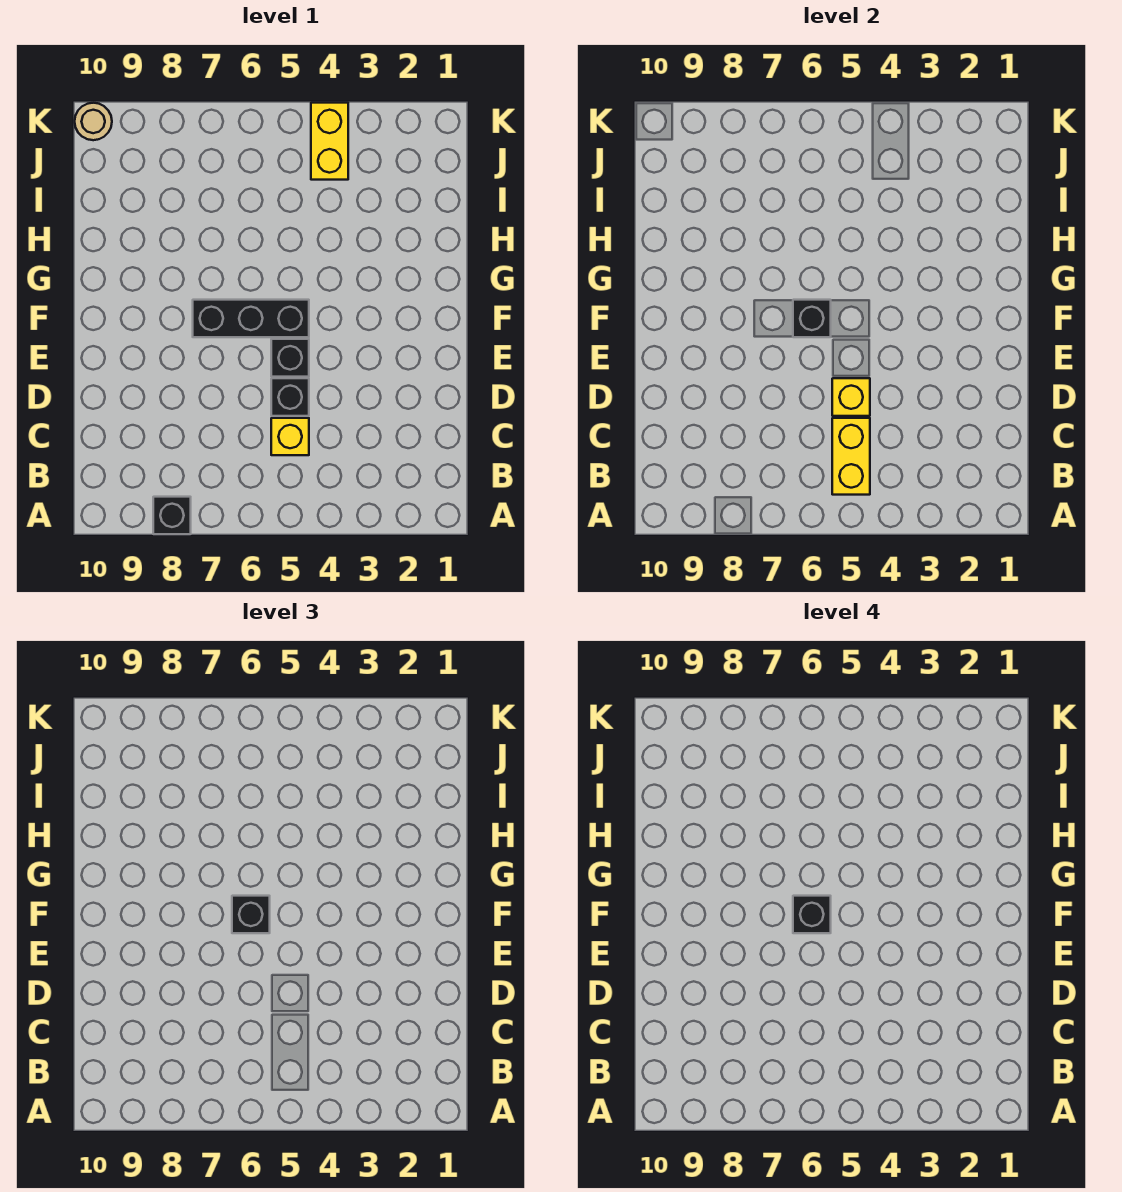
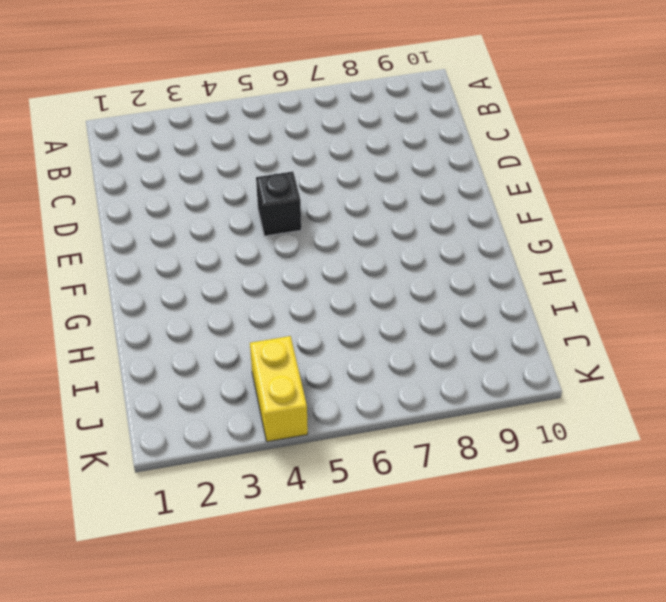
none -> black brick A8 level 1
none -> yellow brick C5 level 1
none -> black brick D5 level 1

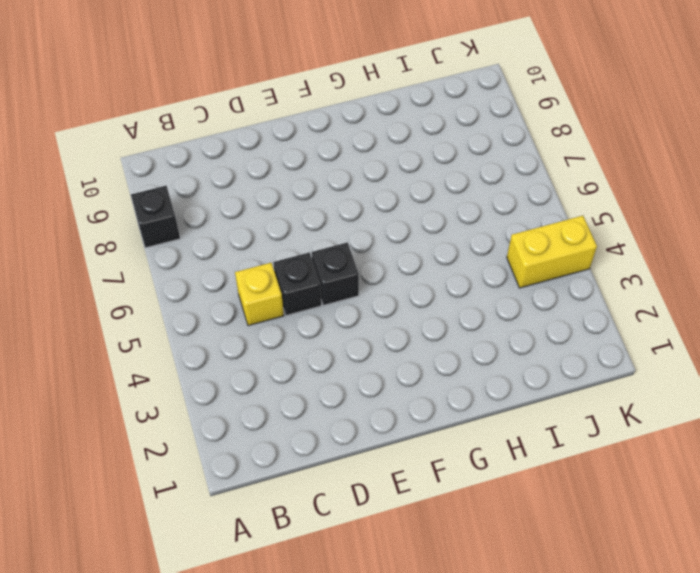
none -> black brick F5:F7 level 1
none -> tan round brick K10 level 1
none -> yellow brick B5:C5 level 2

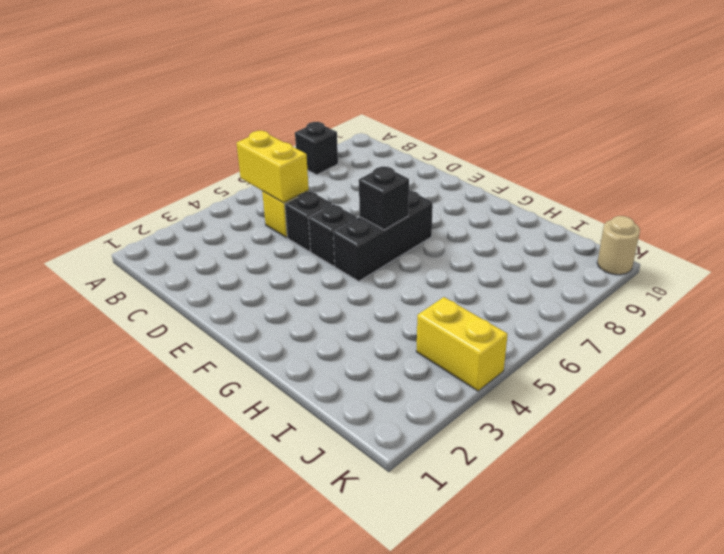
none -> yellow brick D5 level 2
none -> black brick F6 level 3
none -> black brick F6 level 4

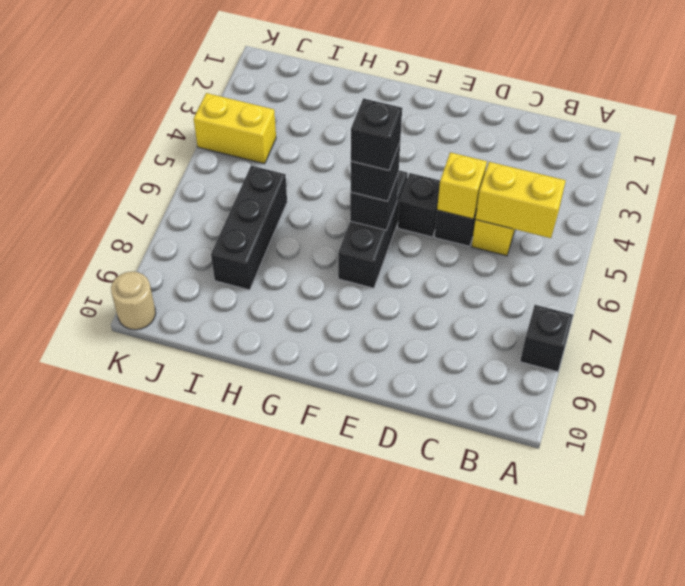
black brick I6:I8 level 1 -> none

